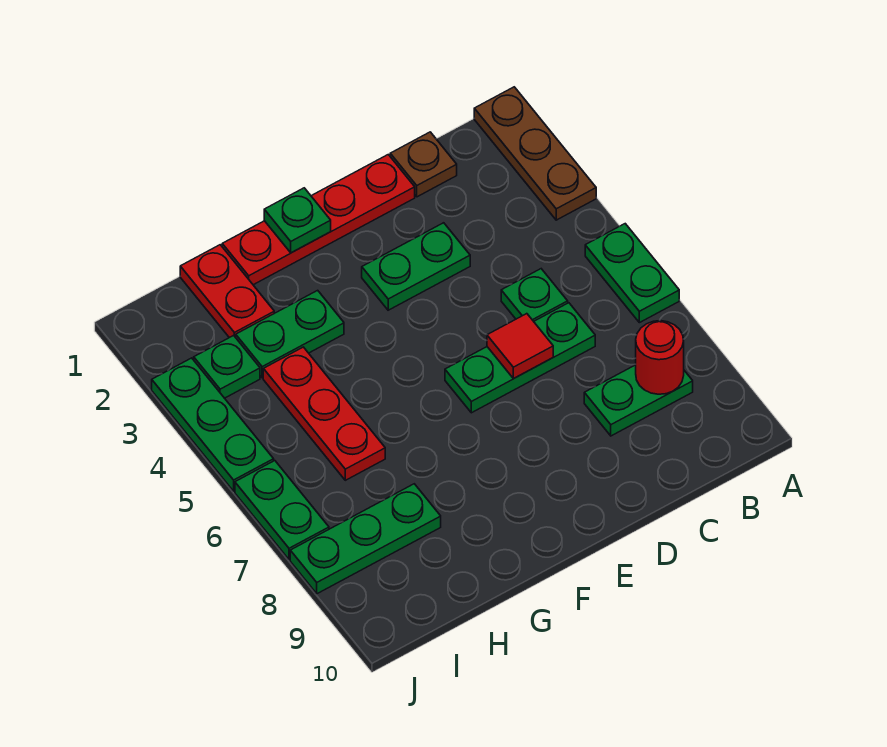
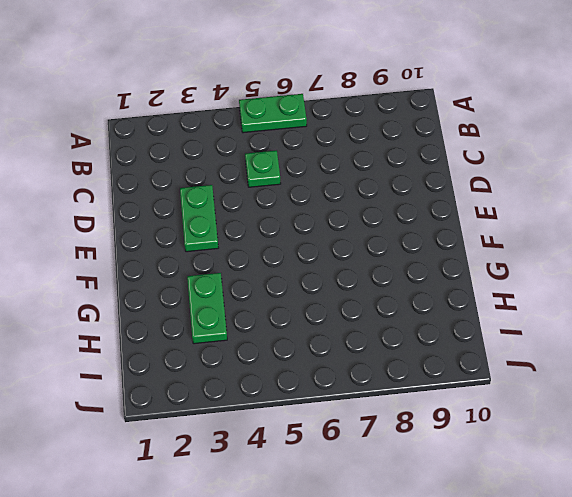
none -> brown plate A1:A3 level 1
none -> green plate B8:C8 level 1
none -> brown plate C1 level 1

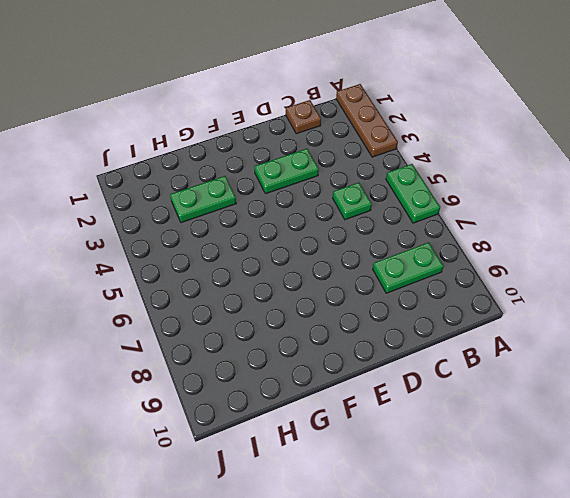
none -> green plate C6:E6 level 1
none -> red plate D1:G1 level 1
none -> red plate H1:H2 level 1

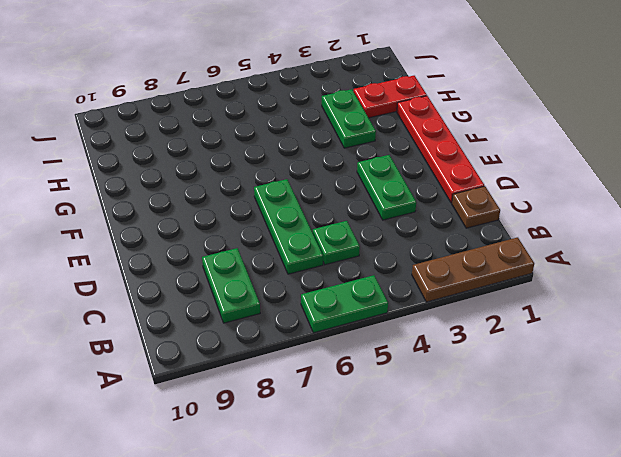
none -> red plate H4:H6 level 1
none -> green plate H8:J8 level 1
none -> green plate I3 level 1

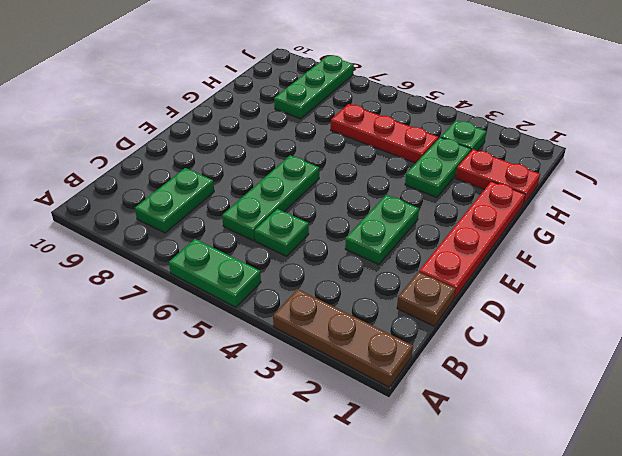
none -> green plate J3:J5 level 1
none -> green plate J6:J7 level 1
none -> red round brick B8 level 2

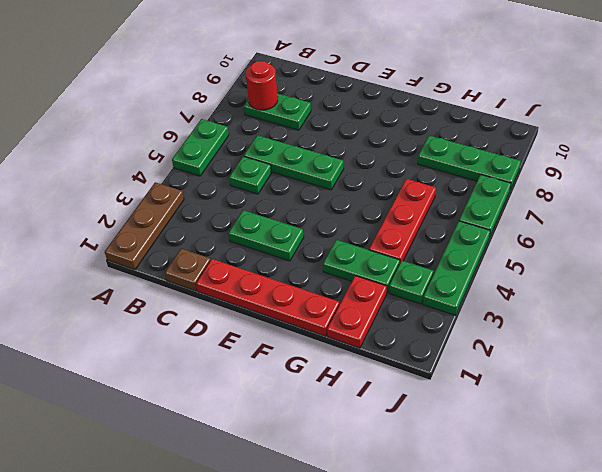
none -> red tile D6 level 2
none -> green plate F1 level 2

